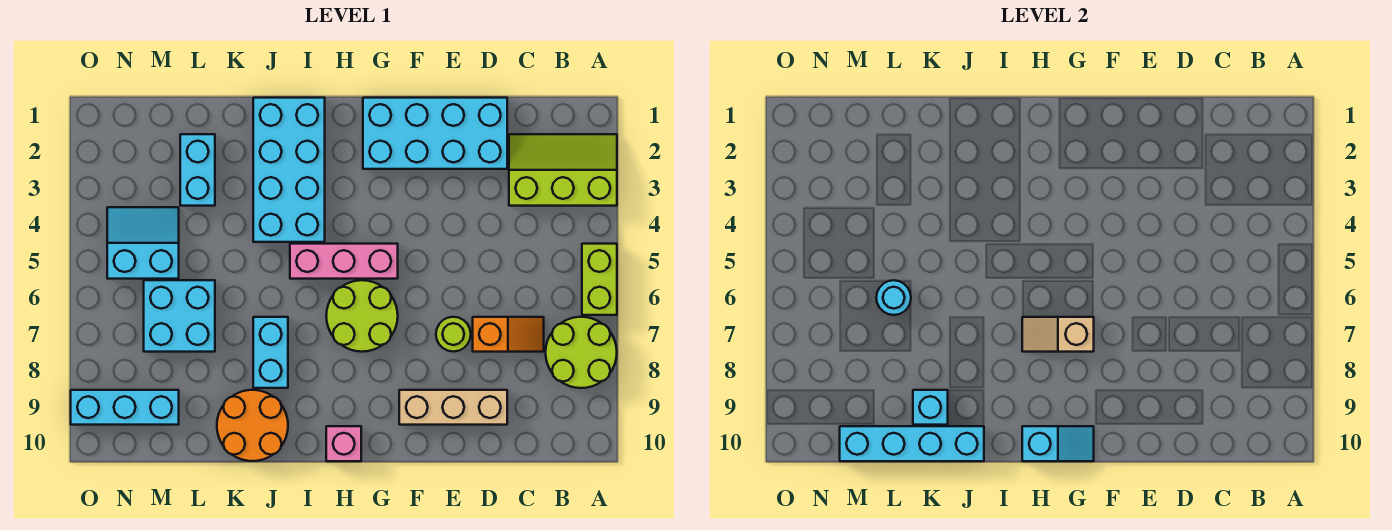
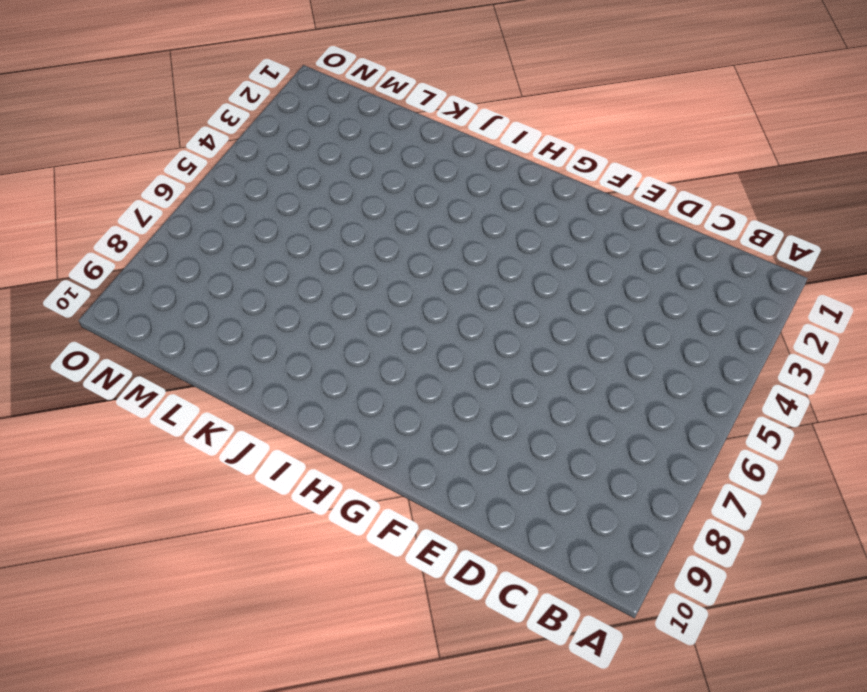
none -> lime slope A2:C3 level 1 top 3
none -> lime brick A5:A6 level 1
none -> lime round brick A7:B8 level 1

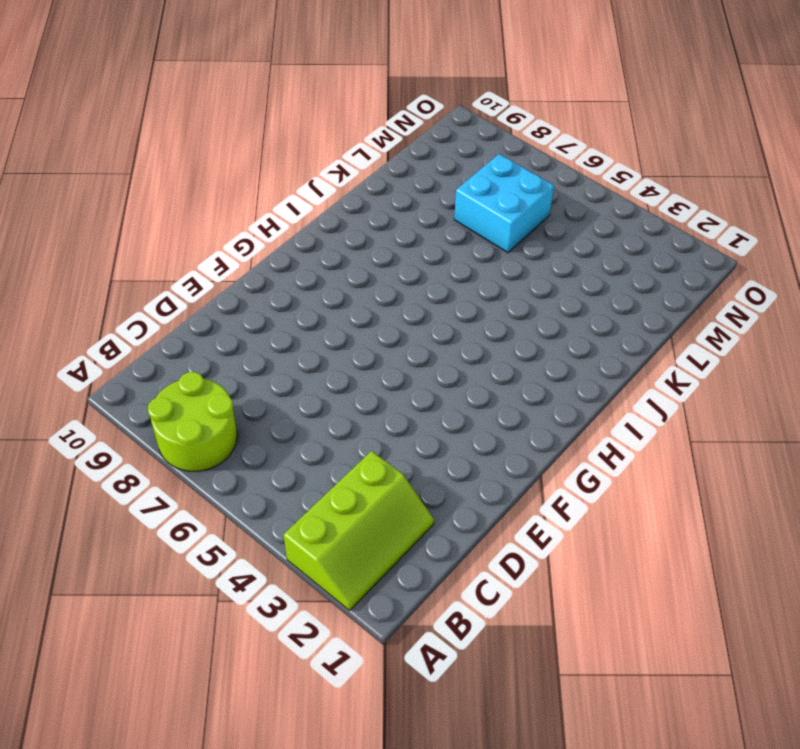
none -> lime brick A5:A6 level 1
none -> orange slope C7:D7 level 1 top D
none -> cyan brick D1:G2 level 1

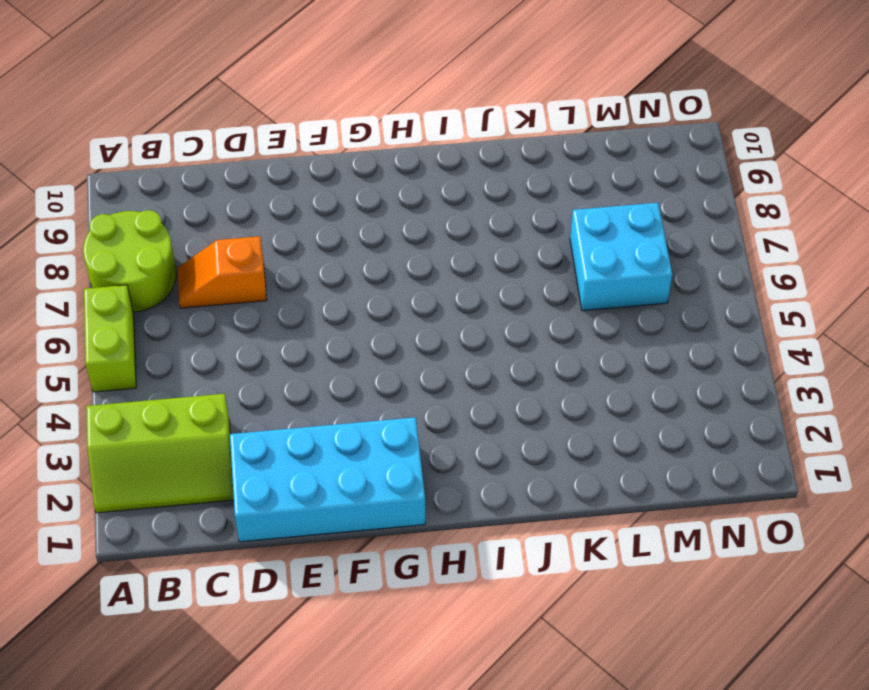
none -> tan brick D9:F9 level 1
none -> lime round brick E7 level 1
none -> pink brick G5:I5 level 1

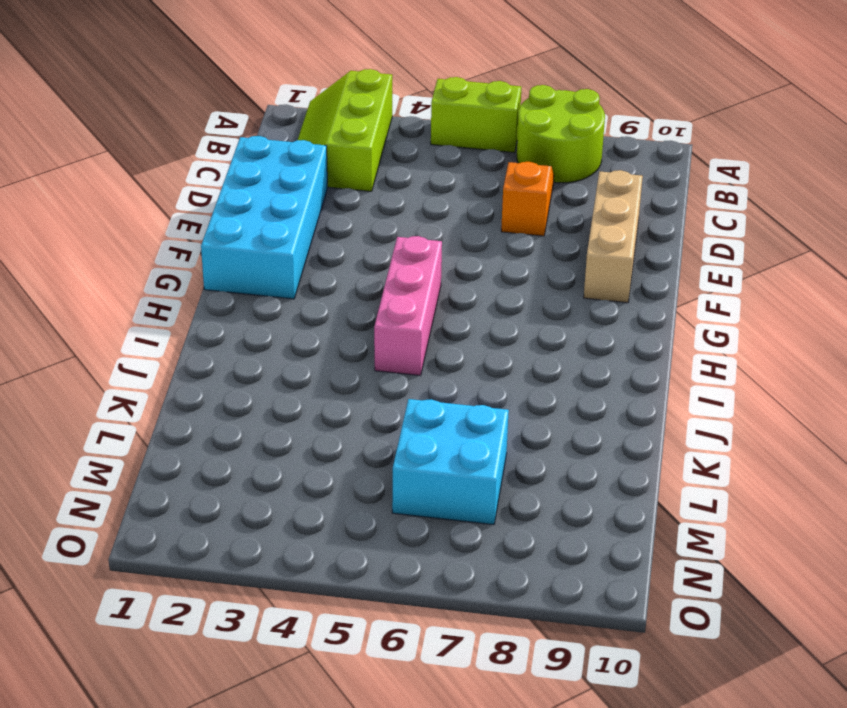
none -> lime round brick E7 level 1
none -> lime round brick G6:H7 level 1
none -> pink brick H10 level 1

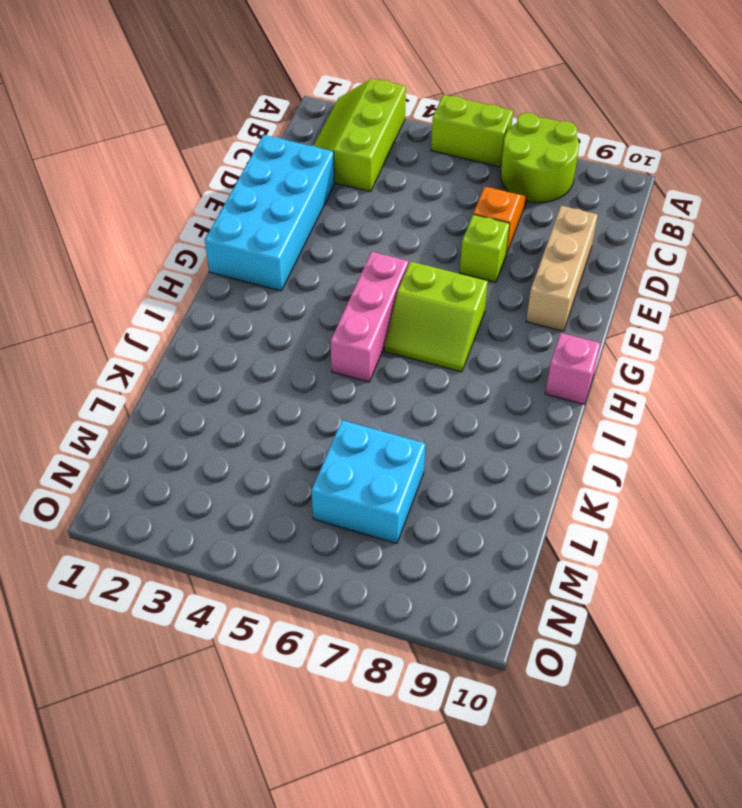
lime brick E7 level 1 -> lime round brick E7 level 1
lime slope G6:H7 level 1 top G -> lime round brick G6:H7 level 1
none -> cyan brick I1:J4 level 1
none -> cyan brick J7:J8 level 1
none -> orange round brick J9:K10 level 1

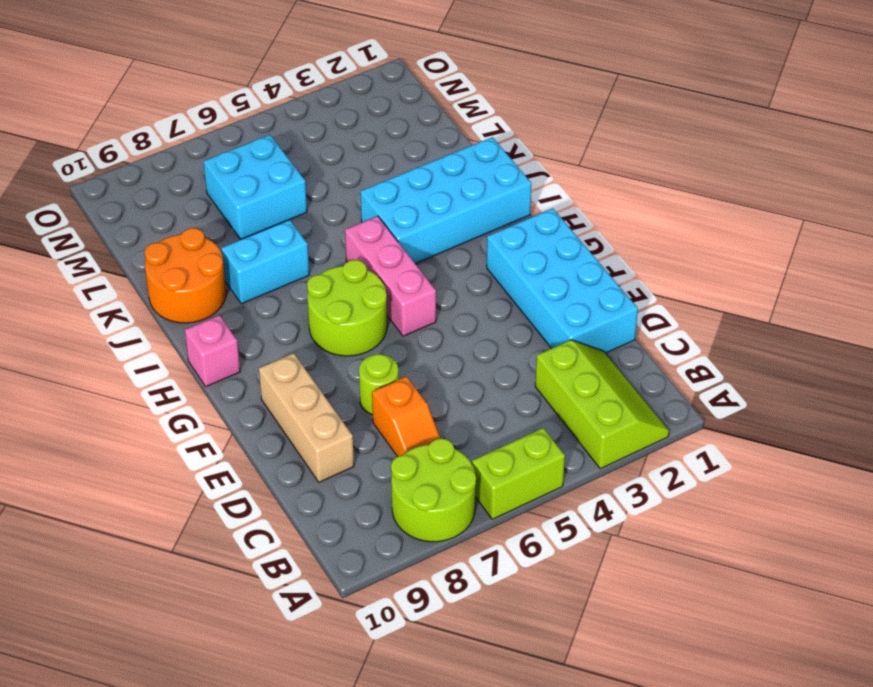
none -> cyan brick L2:L3 level 1
none -> cyan slope M4:N5 level 1 top 5
none -> cyan brick M9:O9 level 1

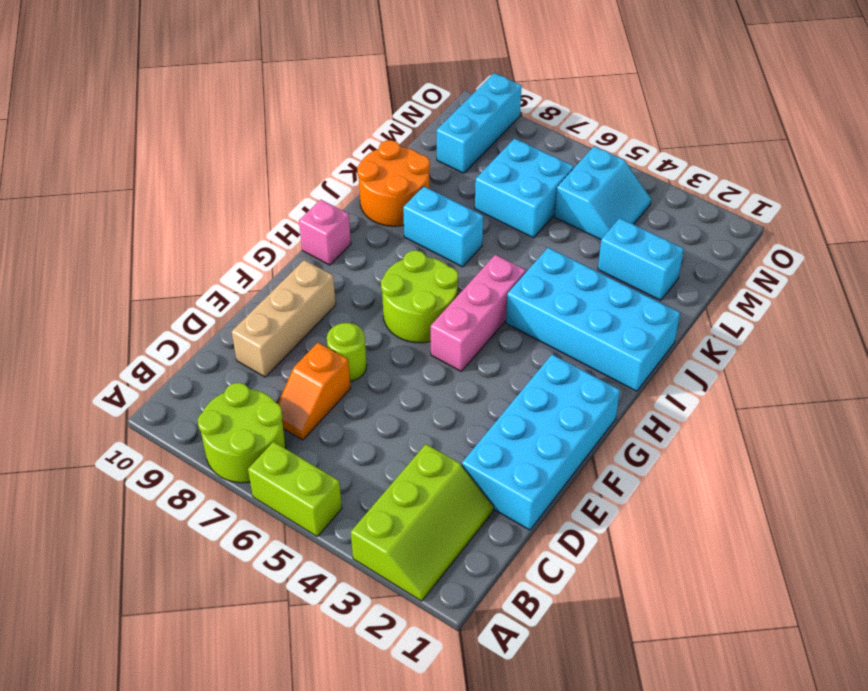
none -> tan slope G7:H7 level 2 top G
none -> cyan slope G10:H10 level 2 top H
none -> cyan brick J10:M10 level 2

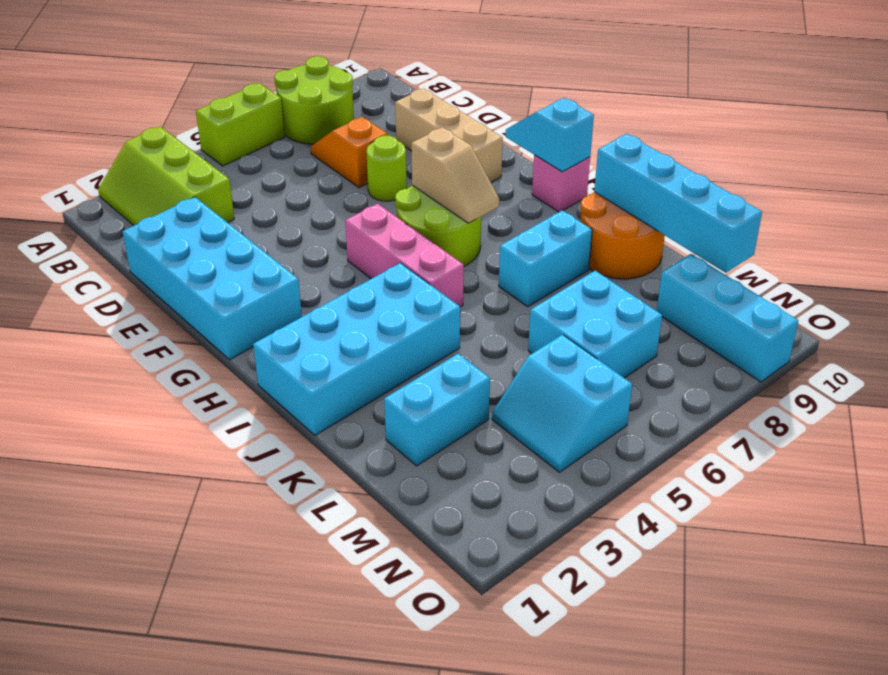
none -> cyan brick K9 level 2
none -> cyan round brick L6 level 2

